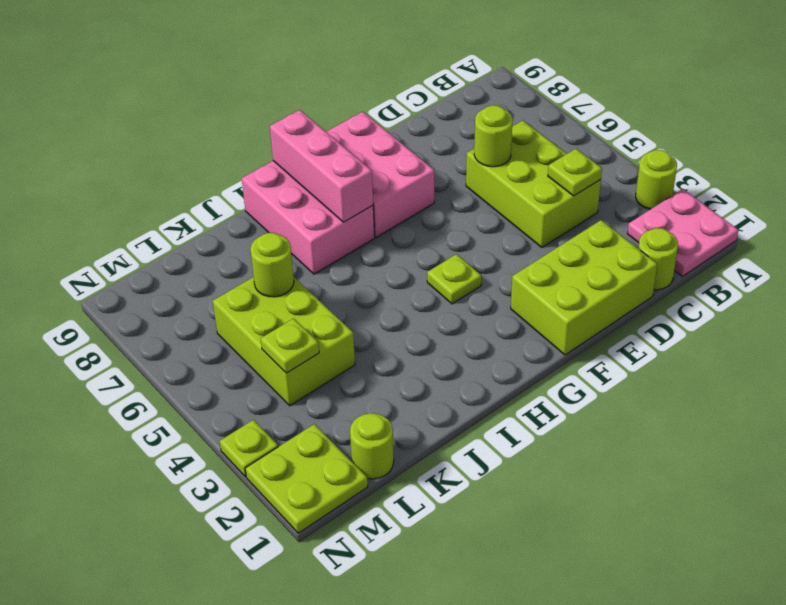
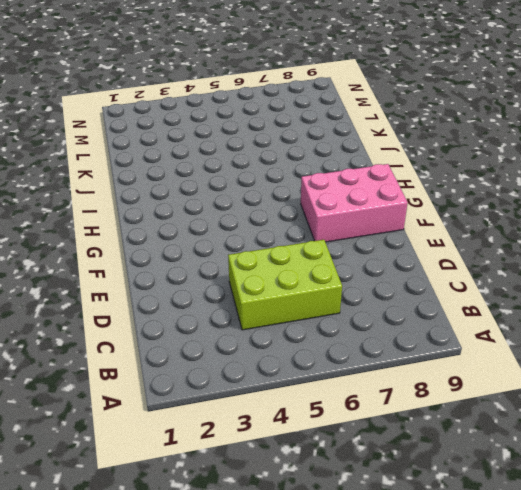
none -> pink plate A1:B2 level 1
none -> lime round brick A3 level 1
none -> lime round brick C1 level 1

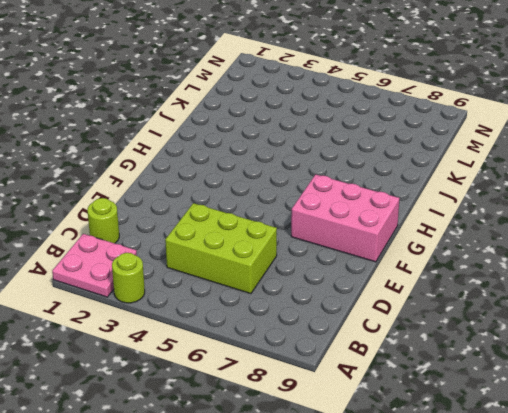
none -> lime brick D1:F2 level 1
none -> lime plate G4 level 1
none -> pink brick H7:I9 level 1

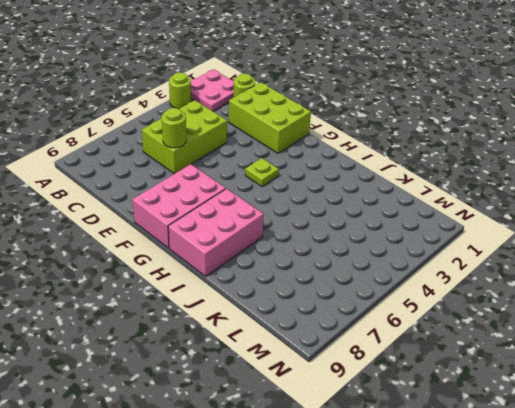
none -> lime brick K4:L6 level 1
none -> lime round brick L1 level 1
none -> lime plate M1:N2 level 1

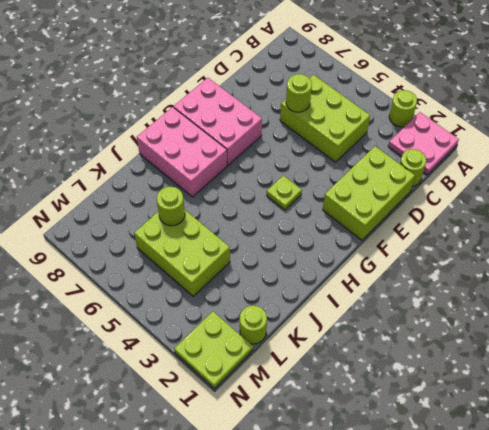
none -> lime plate N3 level 1
none -> lime plate C4 level 2
none -> pink brick H7:H9 level 2

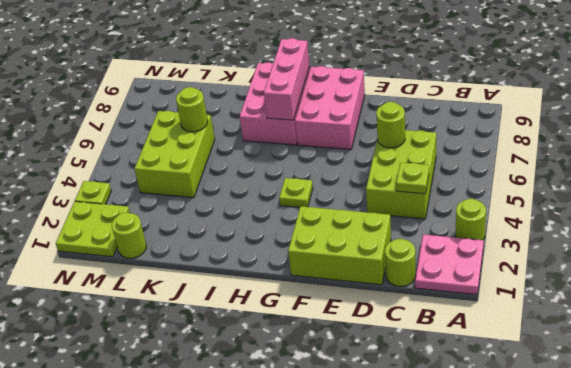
none -> lime plate L4 level 2

